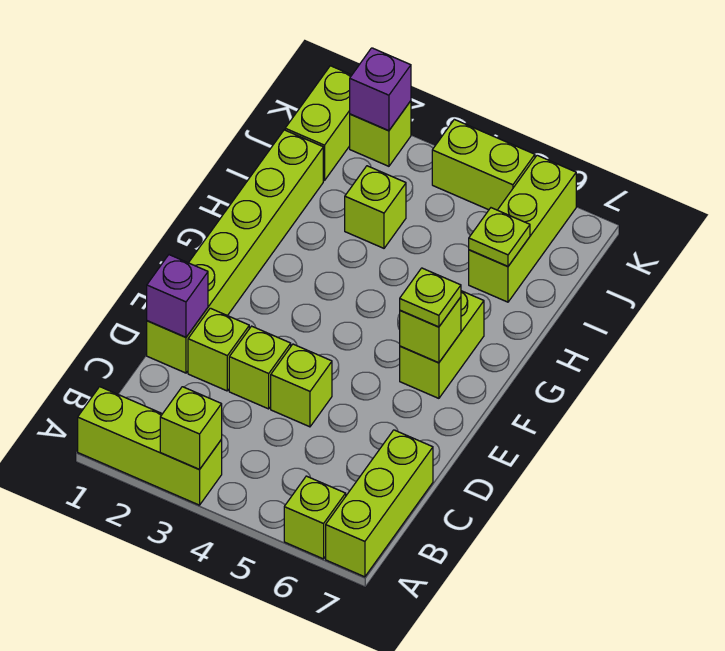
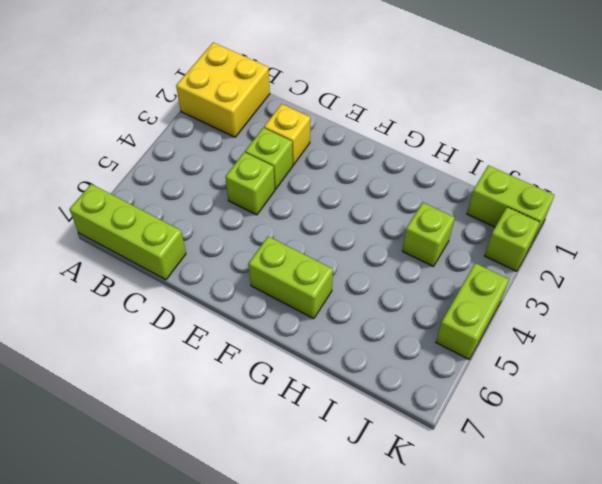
yellow brick A1:B2 level 1 -> lime brick A1:A3 level 1
yellow brick D2 level 1 -> lime brick D2 level 1
none -> lime brick A6 level 1
none -> lime brick D1:I1 level 1
none -> lime brick I6:K6 level 1

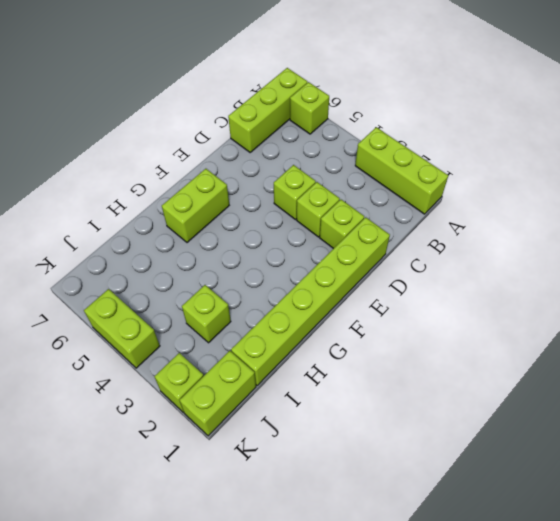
none -> lime brick I6:K6 level 1
none -> lime brick A3 level 2
none -> purple brick D1 level 2

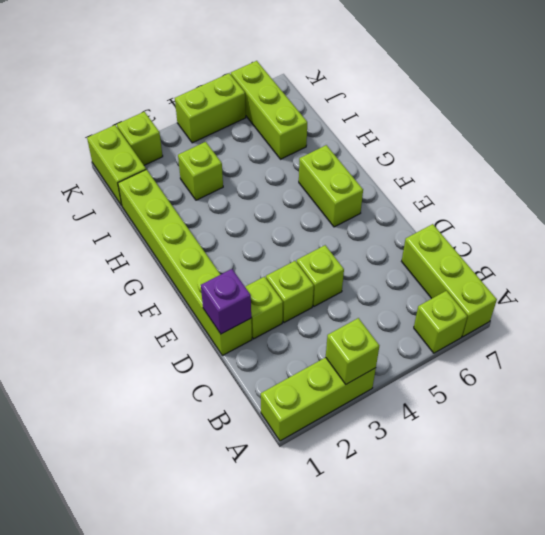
none -> lime brick F6 level 2
none -> lime plate I6 level 2
none -> purple brick K2 level 2

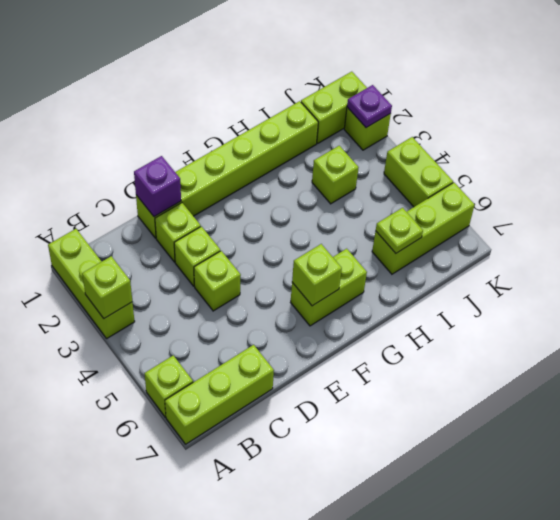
purple plate K2 level 2 -> purple brick K2 level 2
none -> lime plate F6 level 3

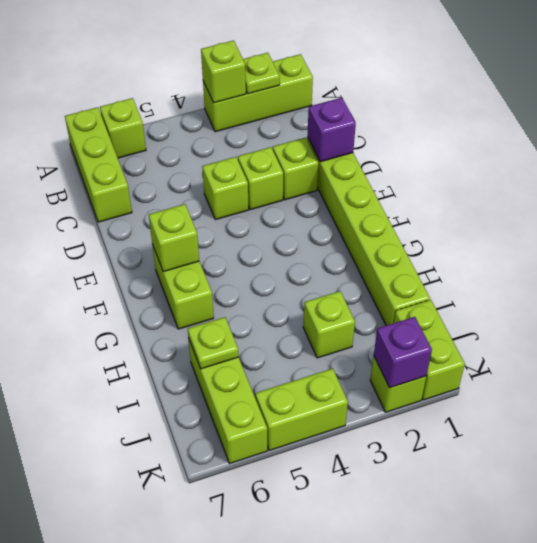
lime plate A2 level 2 -> lime plate F6 level 3

